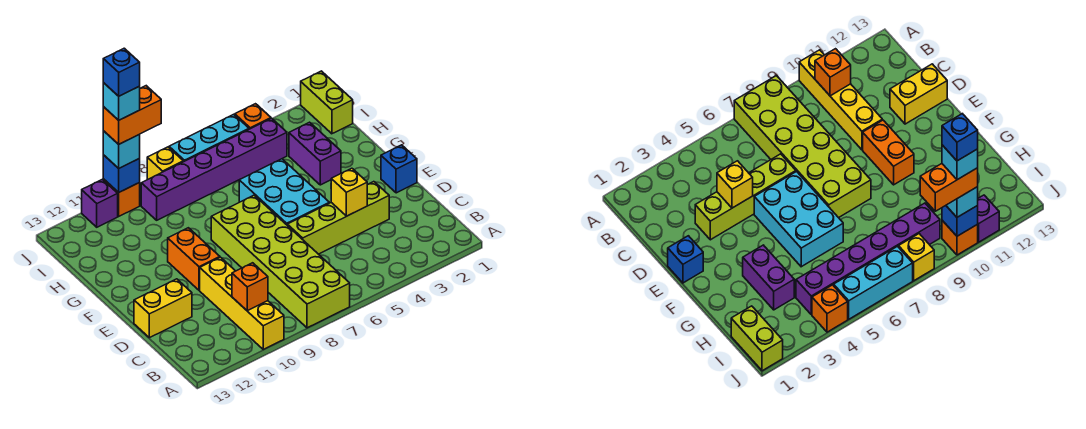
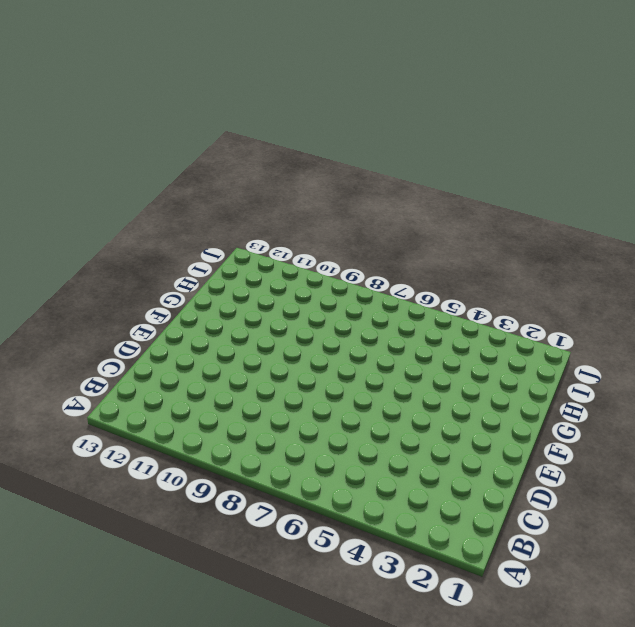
none -> lime brick A7:F8 level 1
none -> yellow brick A10:D10 level 1
none -> lime brick D3:D6 level 1

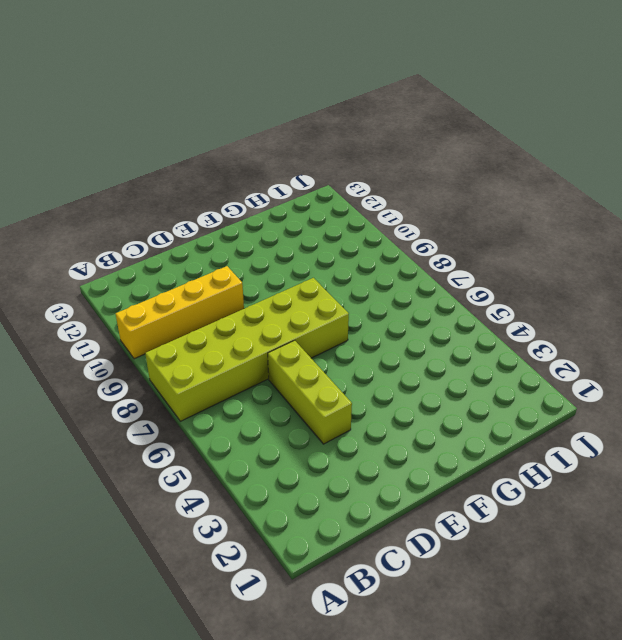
lime brick D4:D6 level 1 -> lime brick D3:D6 level 1
none -> yellow brick D12:D13 level 1
none -> blue brick E1 level 1
none -> cyan brick E5:G6 level 1

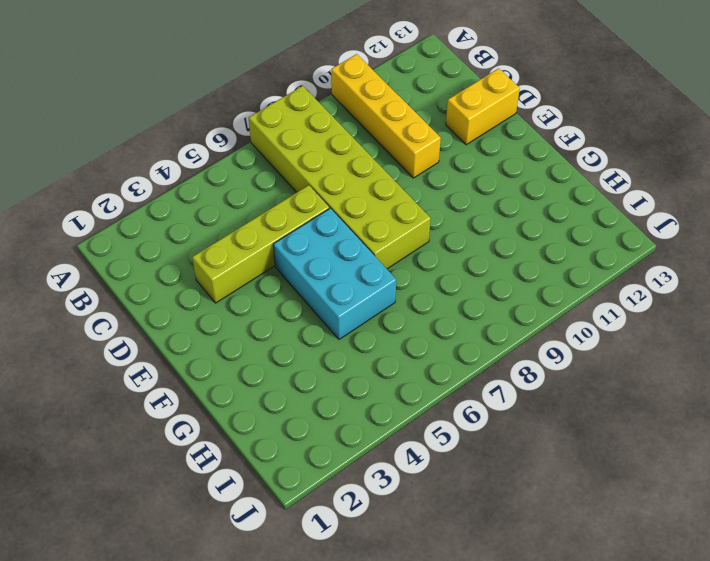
none -> blue brick E1 level 1
none -> orange brick E10:F10 level 1
none -> purple brick G3:H3 level 1

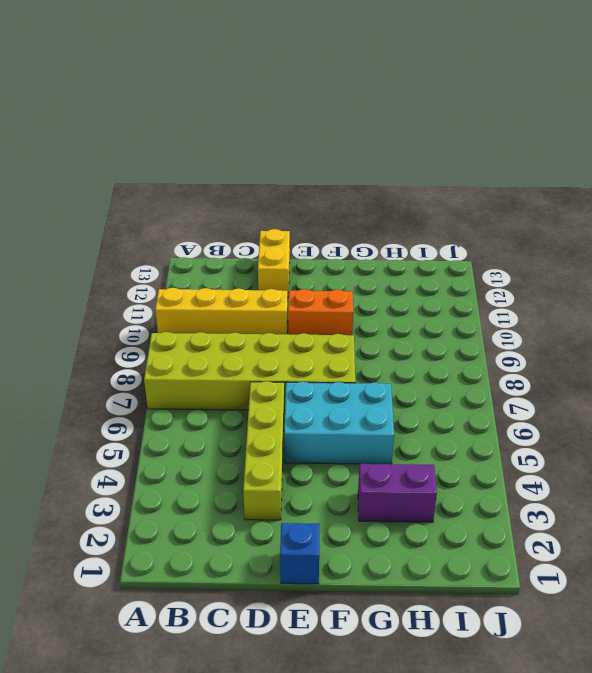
none -> lime brick I1:J1 level 1
none -> purple brick I4:I9 level 1
none -> orange brick J4 level 1

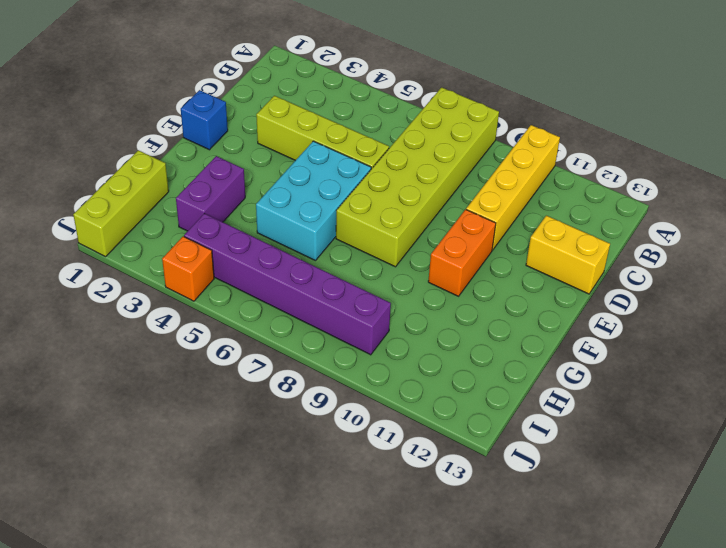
lime brick H1:J1 level 1 -> lime brick I1:J1 level 1
none -> cyan brick J5:J7 level 1
none -> yellow brick J8 level 1
none -> orange brick J10 level 1

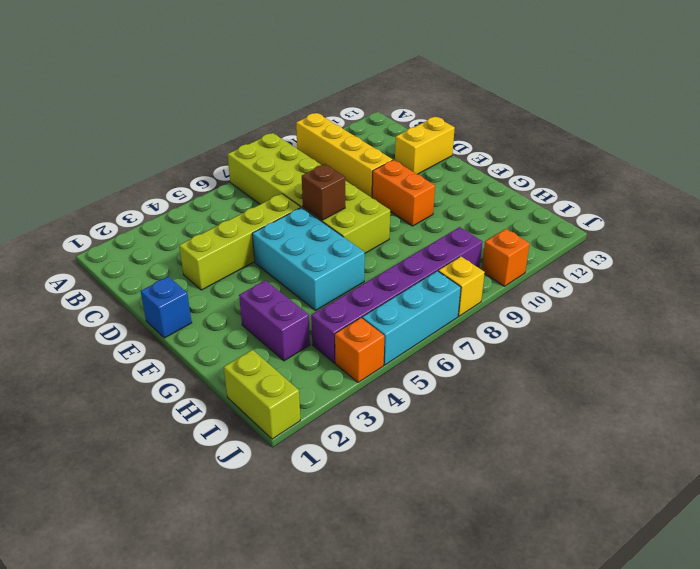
brown brick E7 level 2 -> none
none -> purple brick J11 level 1
none -> orange brick B10 level 2
none -> yellow brick D4 level 2

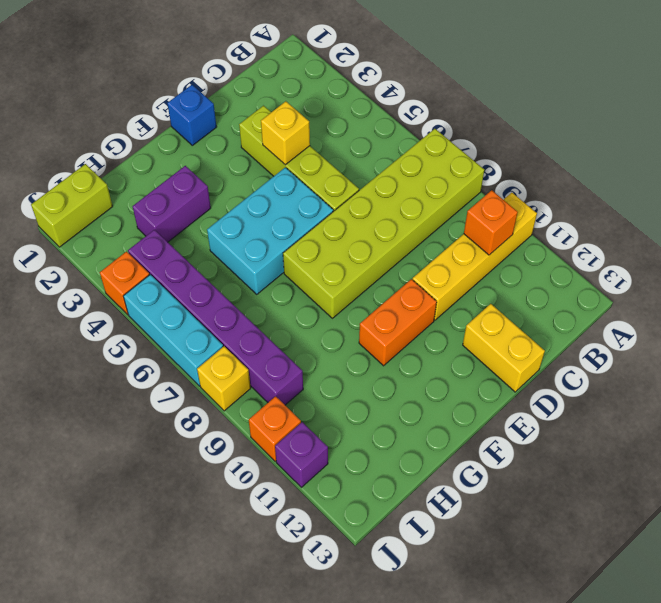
none -> blue brick J10 level 2
none -> cyan brick J10 level 3
none -> orange brick J9:J10 level 4

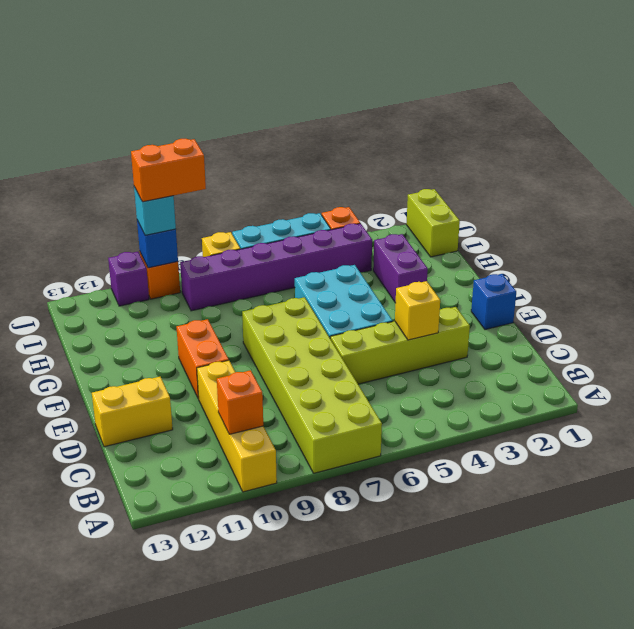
none -> cyan brick J10 level 5
none -> blue brick J10 level 6

